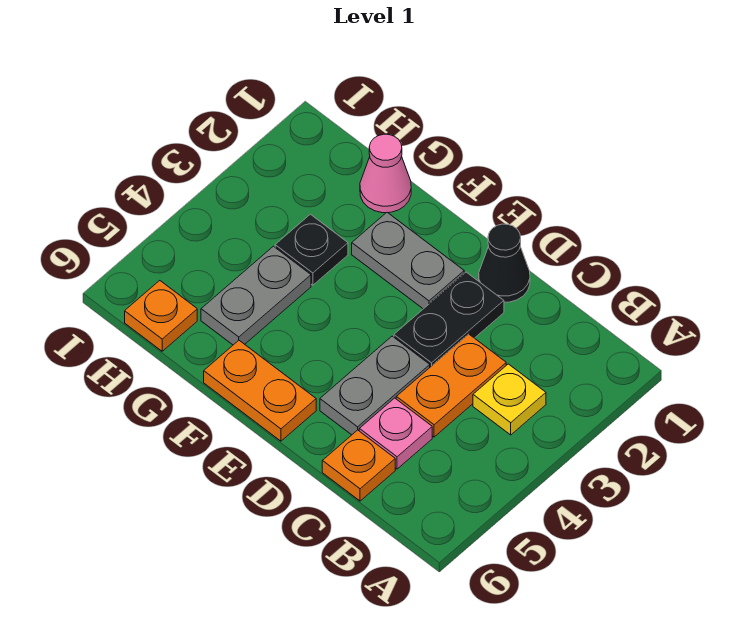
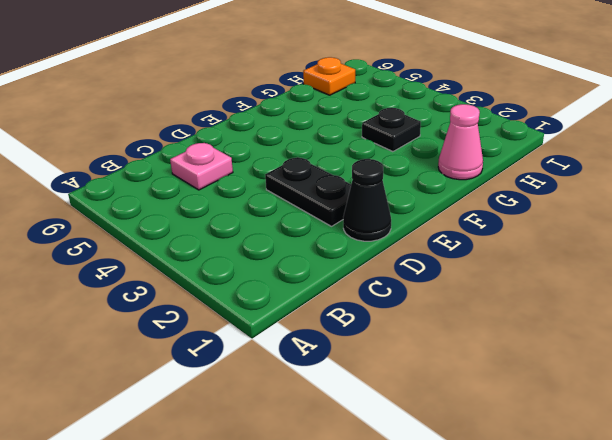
none -> yellow plate B3 level 1
none -> orange plate C3:C4 level 1
none -> orange plate C6 level 1

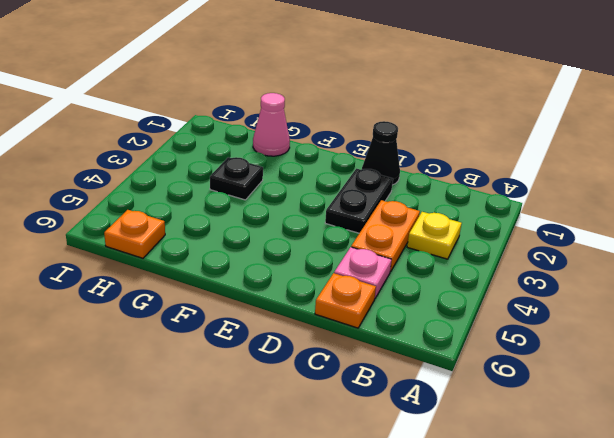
none -> grey plate D4:D5 level 1
none -> grey plate E2:F2 level 1
none -> orange plate E6:F6 level 1

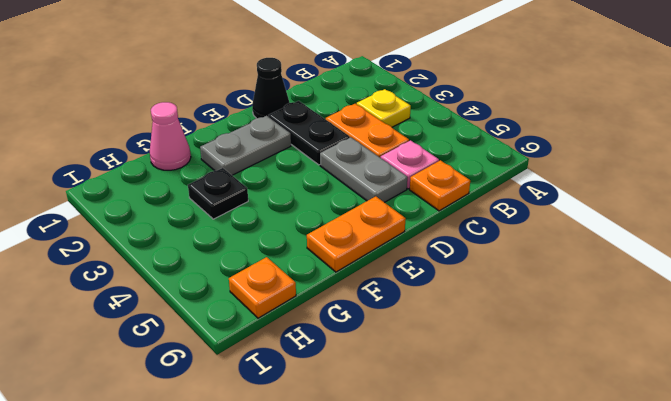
none -> grey plate G4:G5 level 1

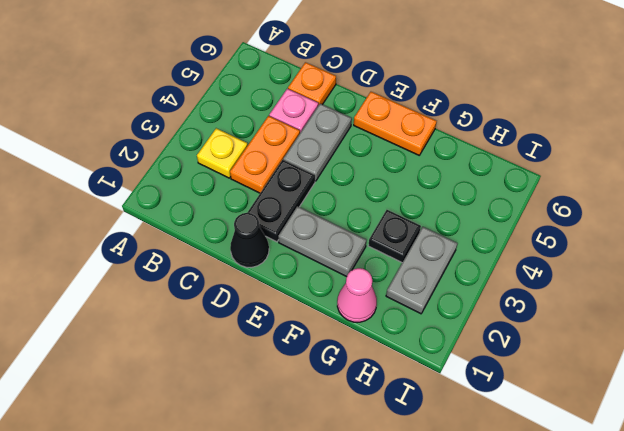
grey plate H2:H3 level 1 -> grey plate G4:G5 level 1
none -> orange plate H6 level 1

